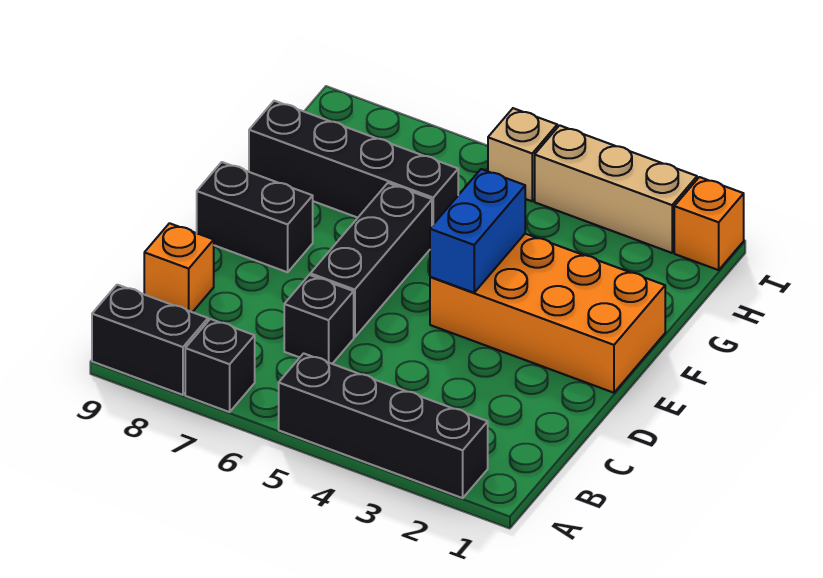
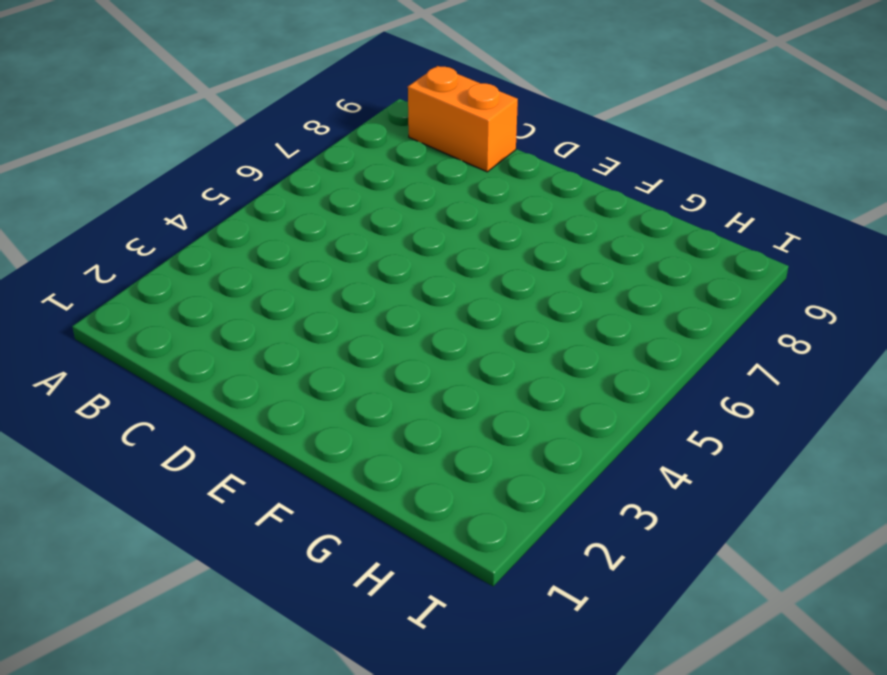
orange brick B9:C9 level 1 -> orange brick C9 level 1
none -> black brick A2:A5 level 1
none -> black brick A7 level 1
none -> black brick A8:A9 level 1

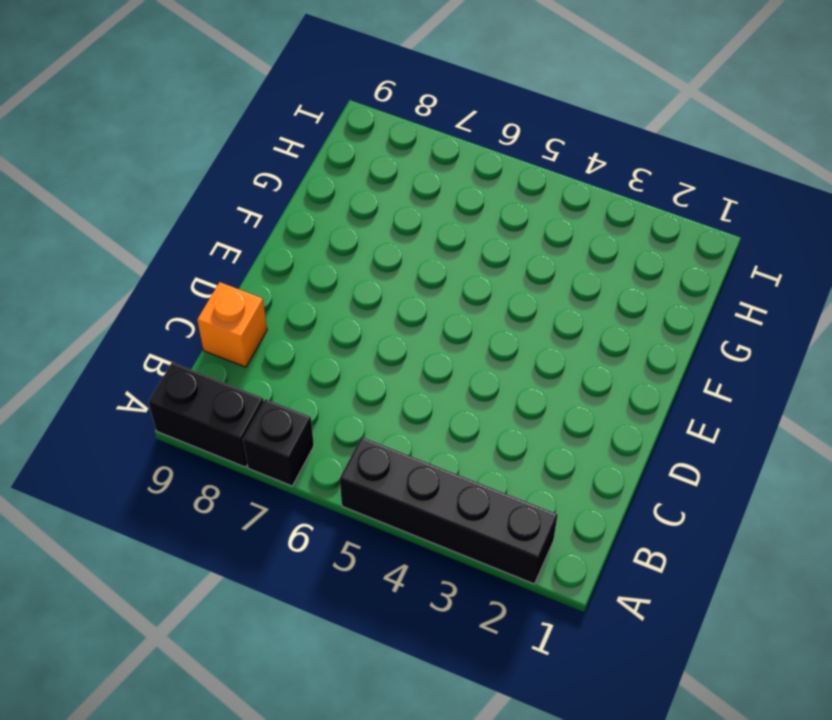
none -> black brick C6 level 1
none -> black brick D6:F6 level 1
none -> orange brick E1:F4 level 1

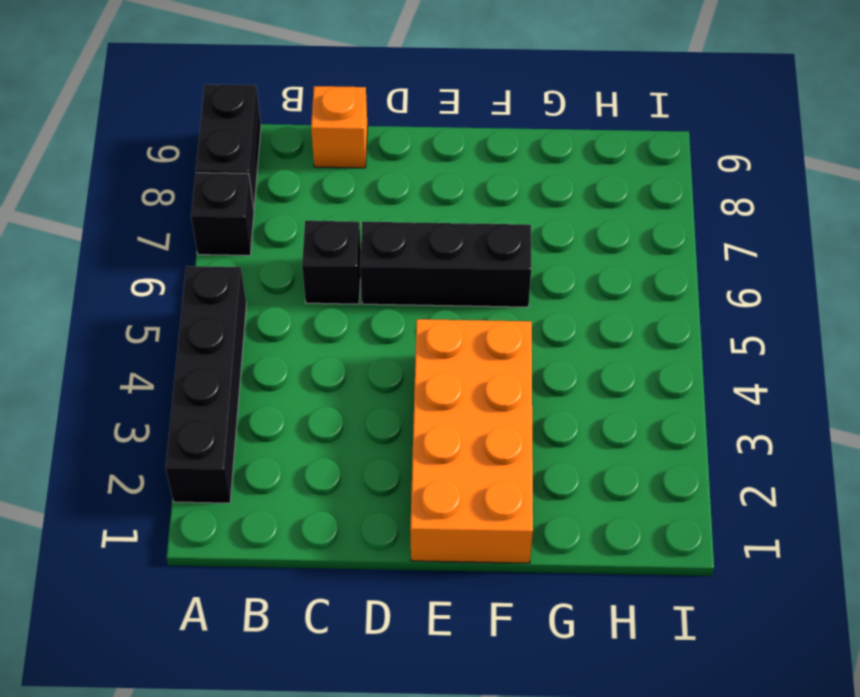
none -> black brick E8:E9 level 1
none -> black brick G6:G9 level 1
none -> orange brick I1 level 1

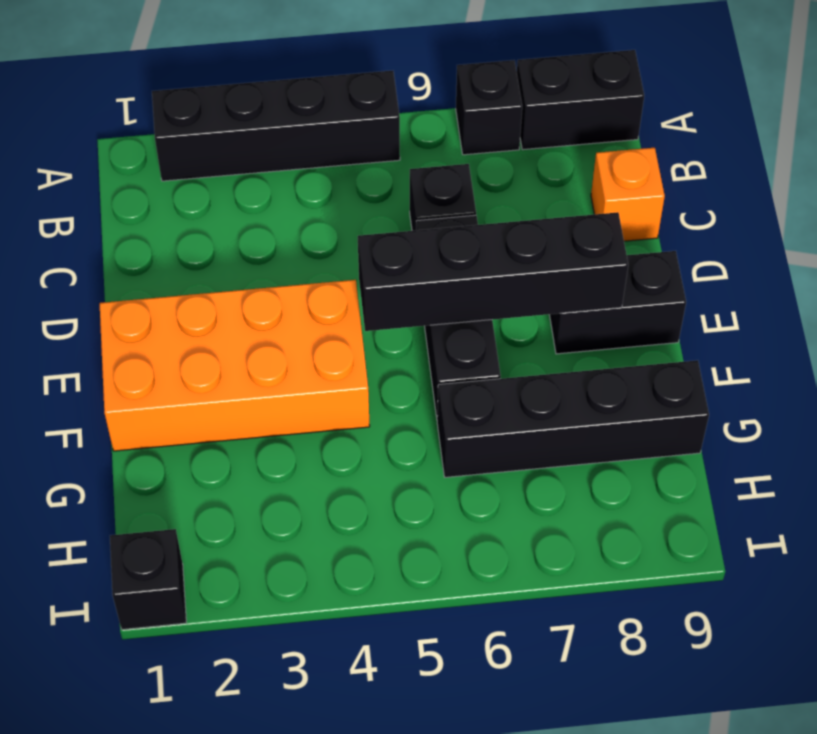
black brick E5:E8 level 2 -> none
black brick I1 level 1 -> orange brick I1 level 1
none -> tan brick I2:I4 level 1
none -> tan brick I5 level 1
none -> blue brick E4:F4 level 2

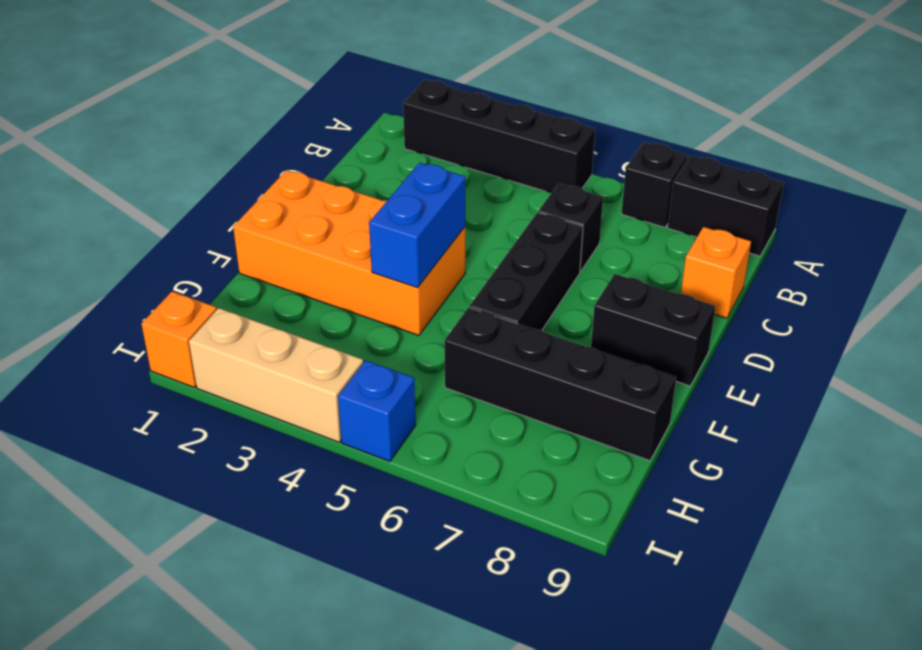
blue brick I5 level 1 -> tan brick I5 level 1

